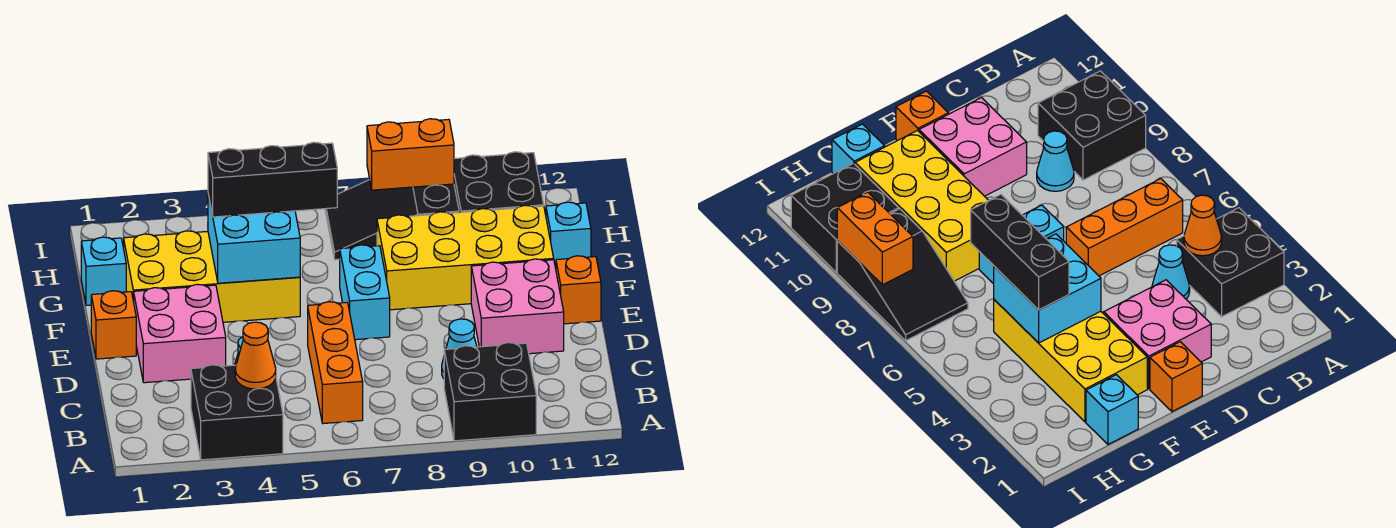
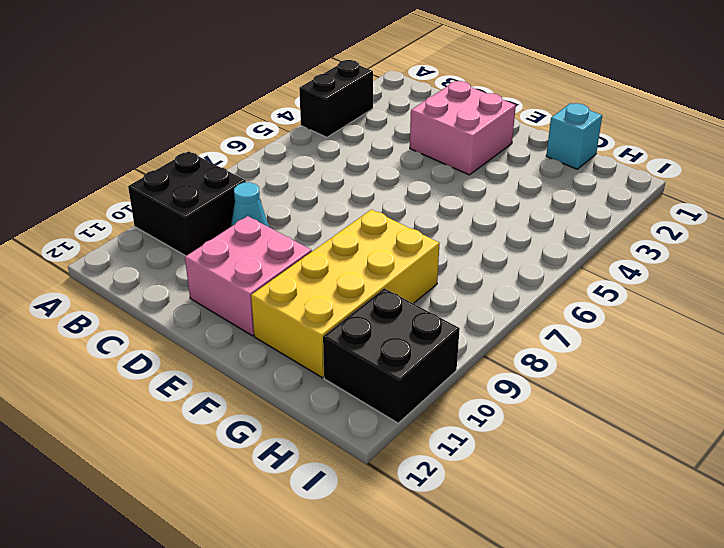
black brick A3:A4 level 1 -> black brick A3:B4 level 1
none -> orange brick B6:D6 level 1
none -> cyan cone C4 level 1
none -> orange brick E1 level 1

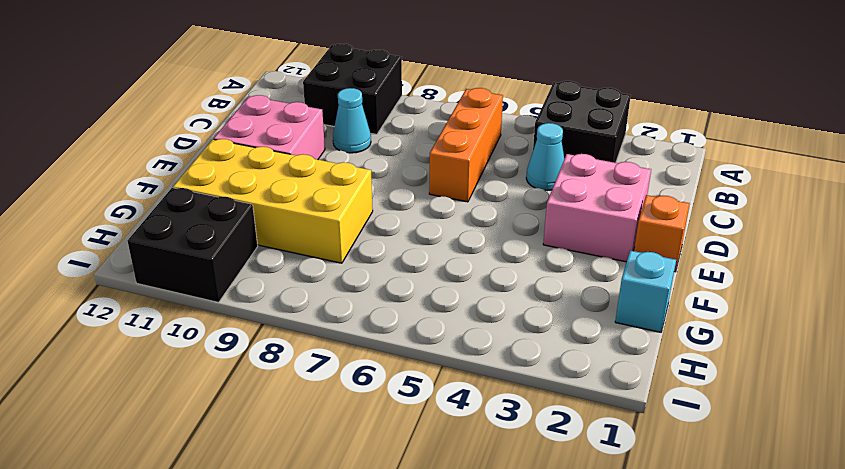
none -> cyan brick E7:F7 level 1
none -> orange brick E12 level 1
none -> yellow brick F2:G5 level 1

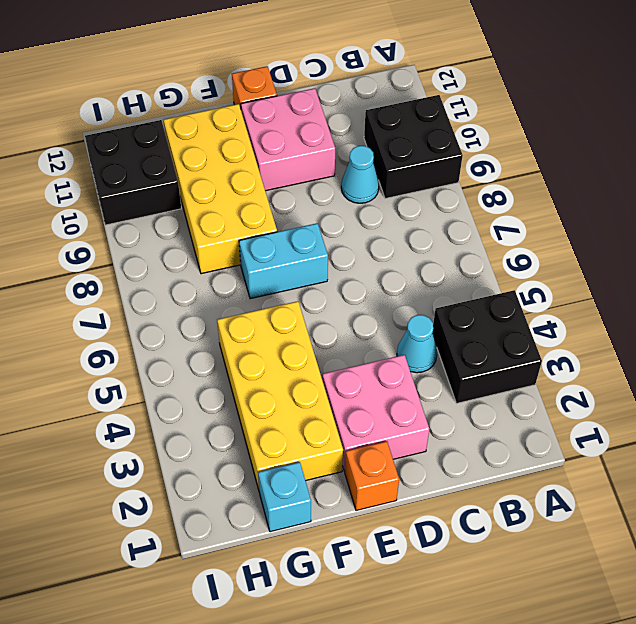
none -> orange brick B6:D6 level 1
none -> cyan brick G12 level 1
none -> black slope H7:I9 level 1 top 9

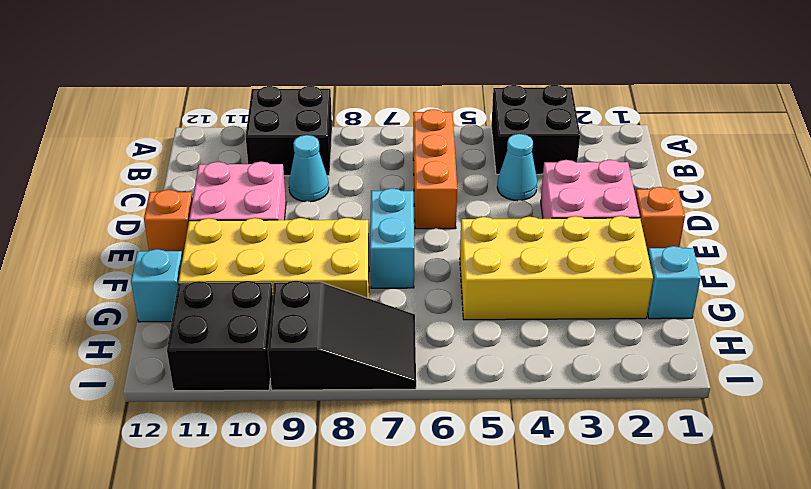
none -> orange cone B4 level 2
none -> cyan brick F4:G5 level 2
none -> orange brick I8:I9 level 2

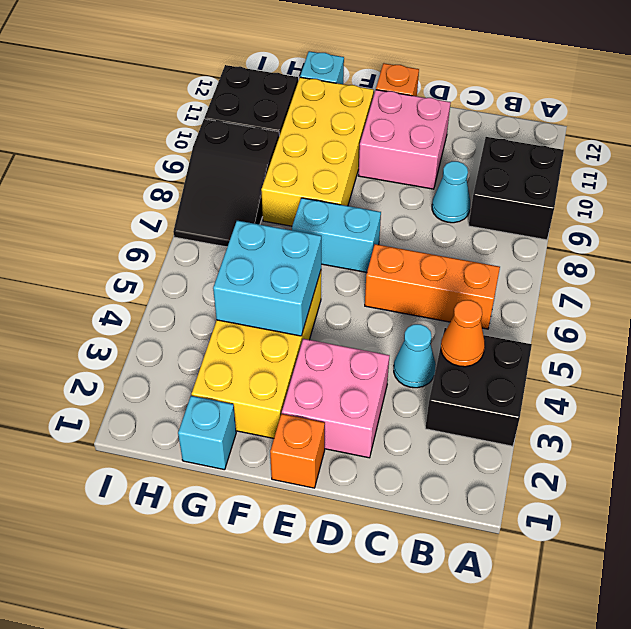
none -> orange brick I8:I9 level 2
none -> black brick G4:G6 level 3

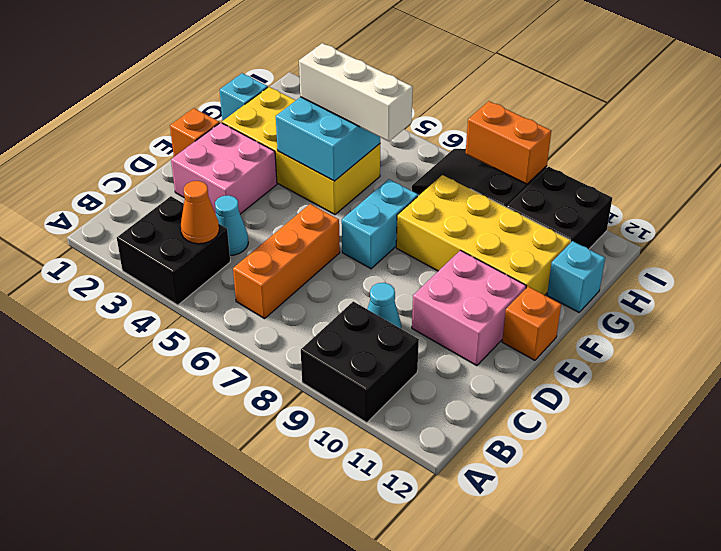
white brick G4:G6 level 3 -> black brick G4:G6 level 3

